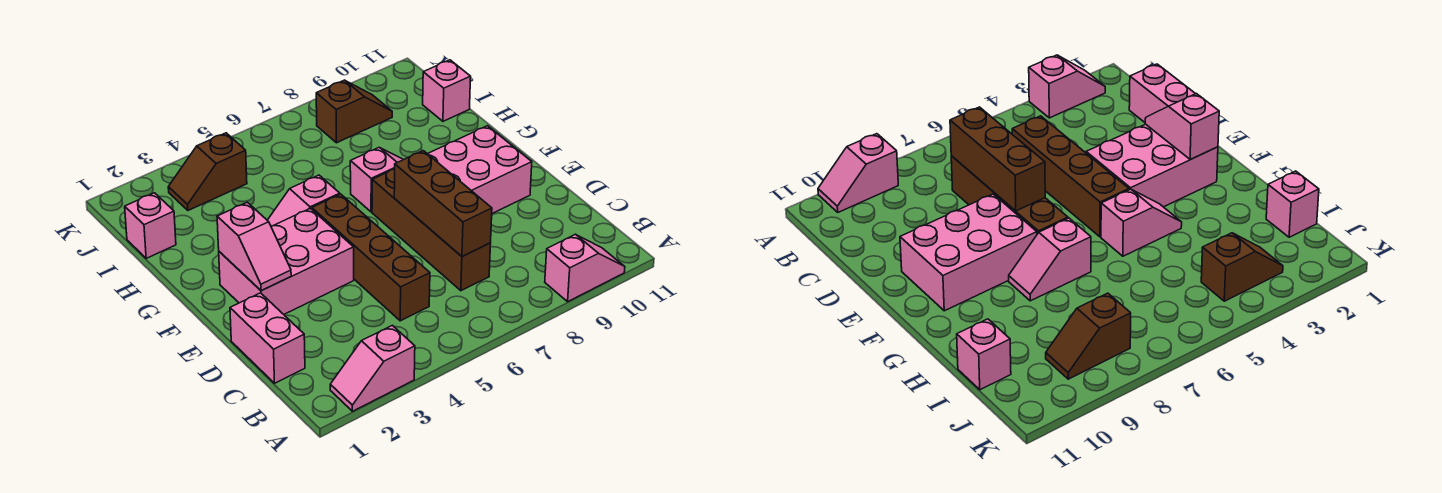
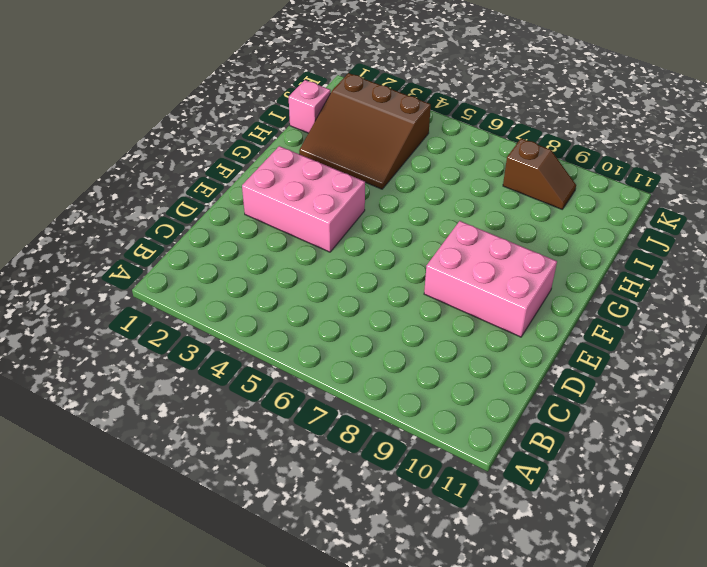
brown slope H2:J4 level 1 top J -> brown slope J3:J4 level 1 top 4
none -> pink slope A2:A3 level 1 top 3
none -> pink slope A9:A10 level 1 top 9
none -> pink brick C1:D1 level 1

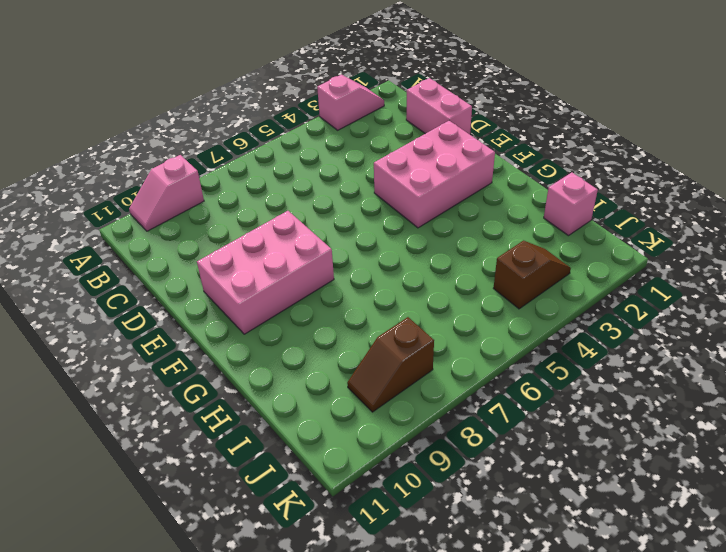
none -> brown brick C5:F5 level 1
none -> brown brick C7:F7 level 1
none -> pink slope G4:G5 level 1 top 5

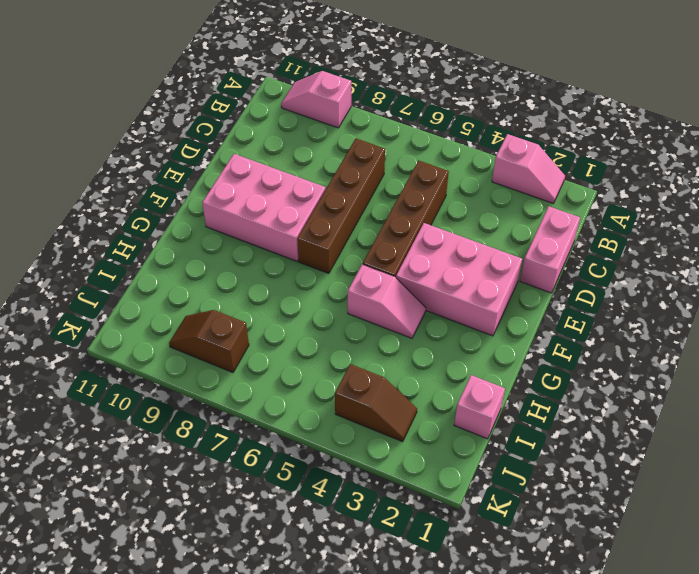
none -> pink slope G7:G8 level 1 top 7
none -> pink brick I11 level 1
none -> brown brick C7:E7 level 2

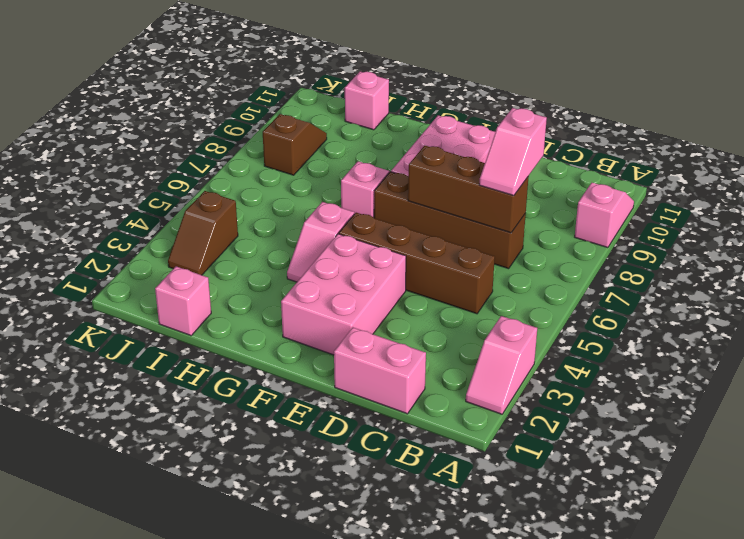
pink slope C7:C8 level 3 top 8 -> pink slope E2:F2 level 2 top F

